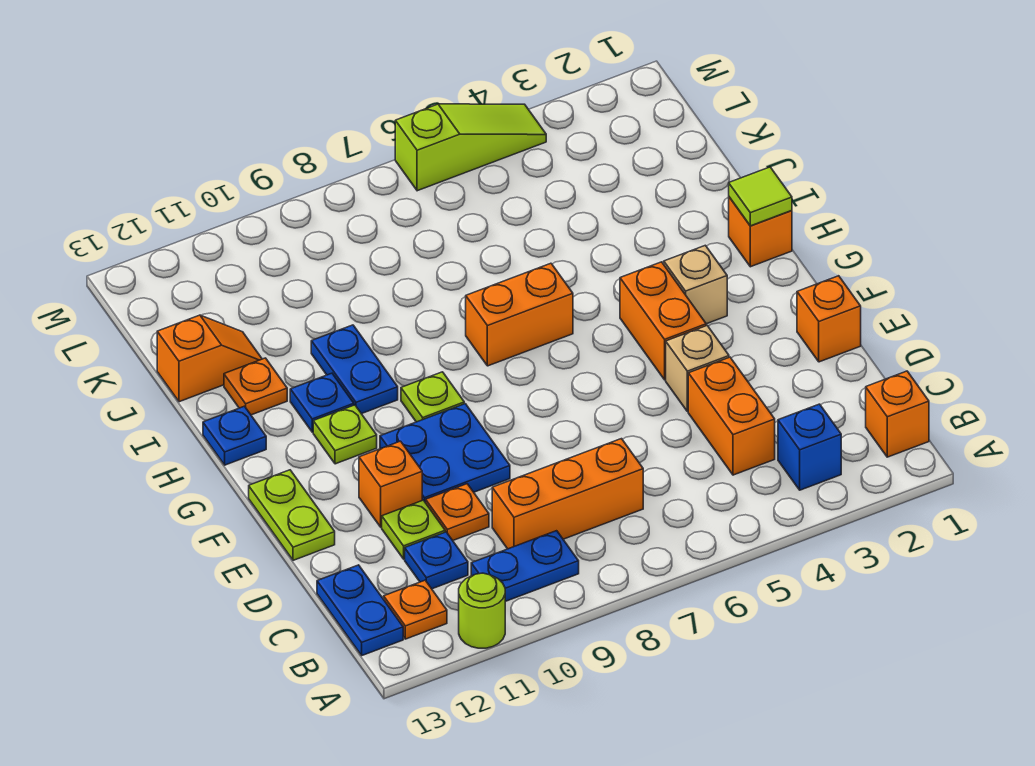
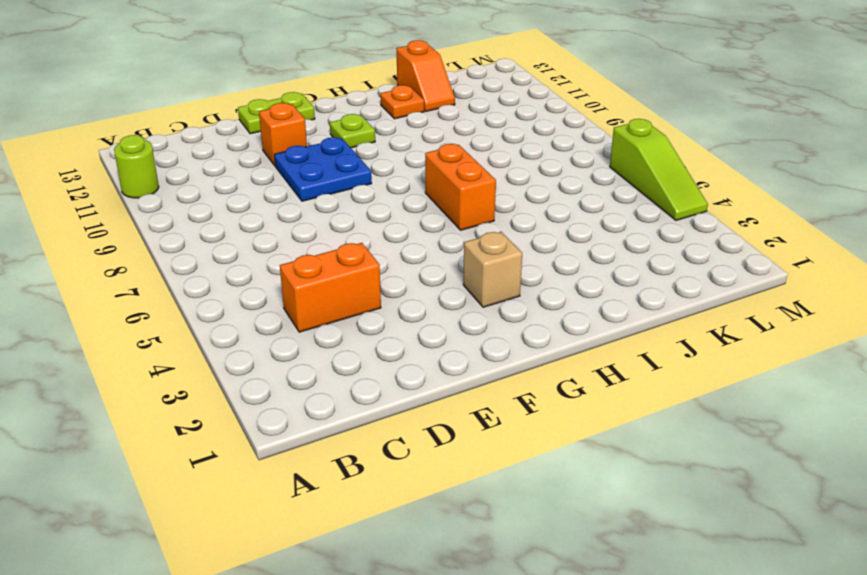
none -> orange brick B1 level 1
none -> blue brick B3 level 1
none -> blue plate B9:B10 level 1

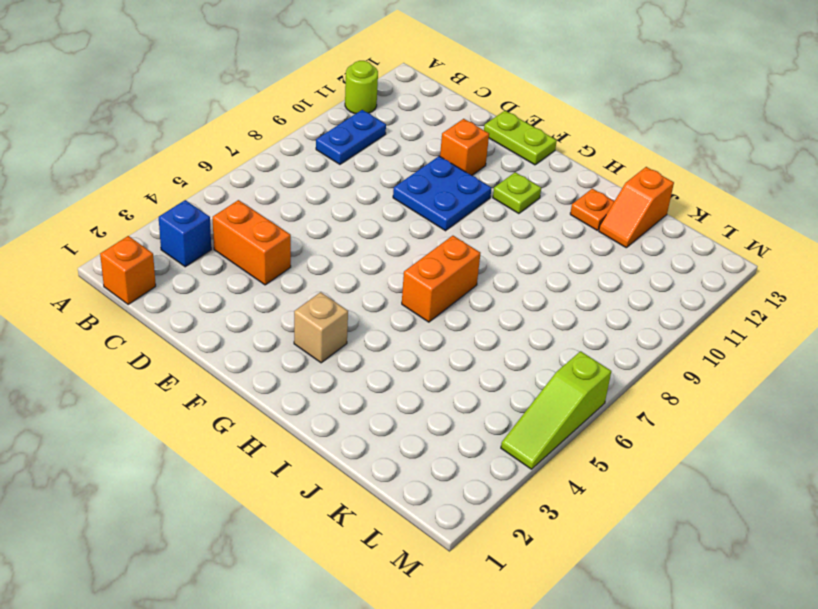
none -> orange plate B12 level 1
none -> blue plate B13:C13 level 1
none -> orange brick C7:C9 level 1

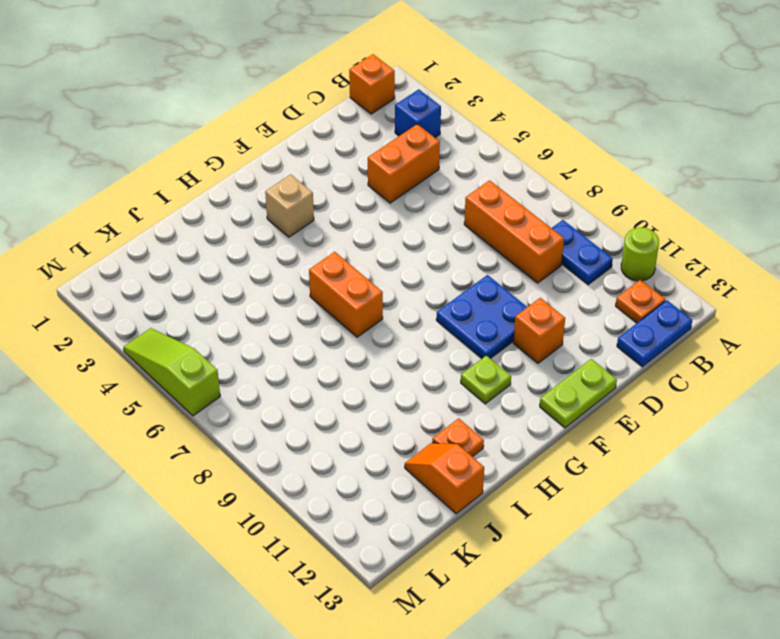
none -> blue plate C11 level 1
none -> orange plate D10 level 1
none -> lime plate D11 level 1

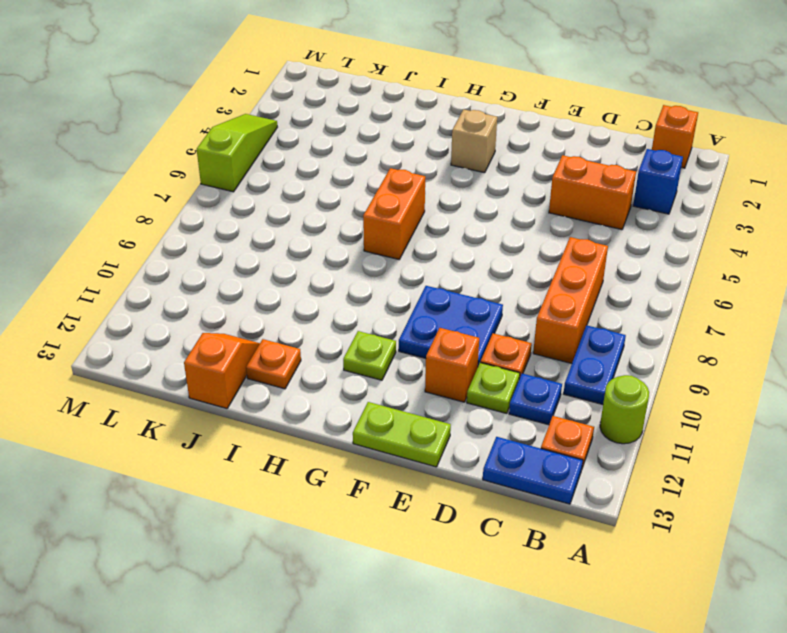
none -> orange brick E1 level 1
none -> tan brick E4 level 1
none -> orange brick F4:G4 level 1

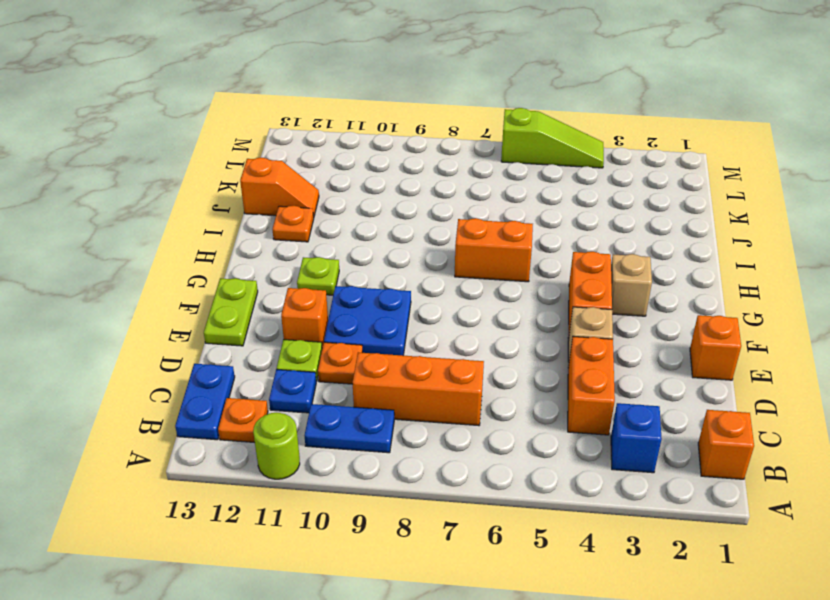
none -> lime plate G9 level 1
none -> orange brick H1 level 1
none -> blue plate H10:I10 level 1

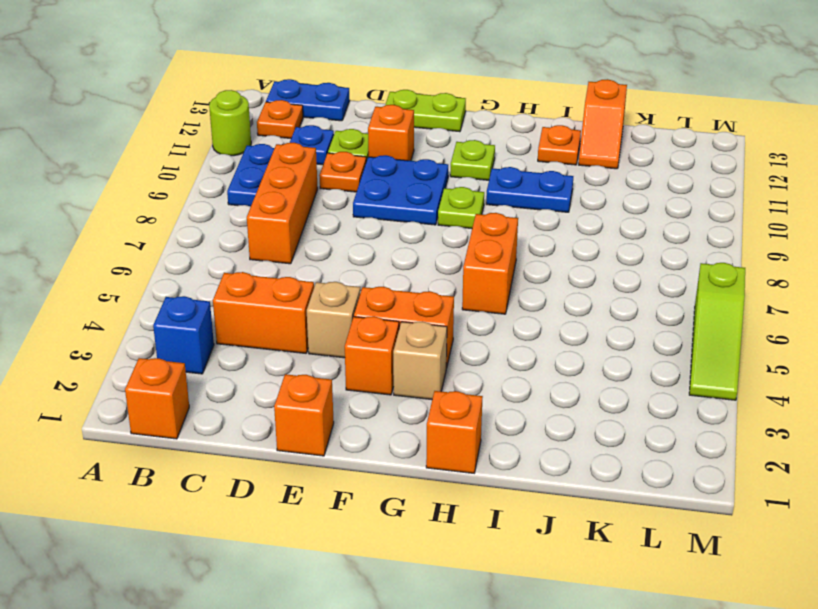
orange brick F3 level 1 -> none
none -> blue plate H11 level 1
none -> blue plate H13 level 1
none -> lime tile H1 level 2

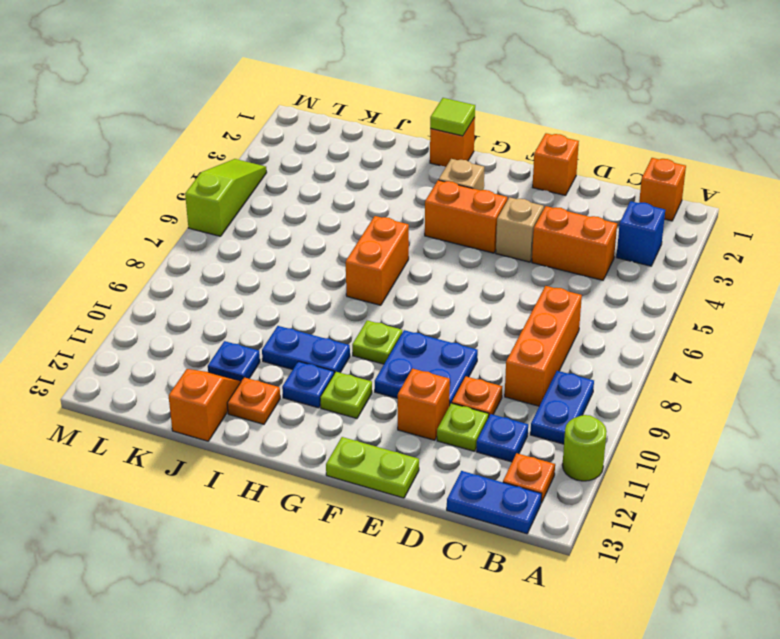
blue plate J11 level 1 -> blue plate H13 level 1

